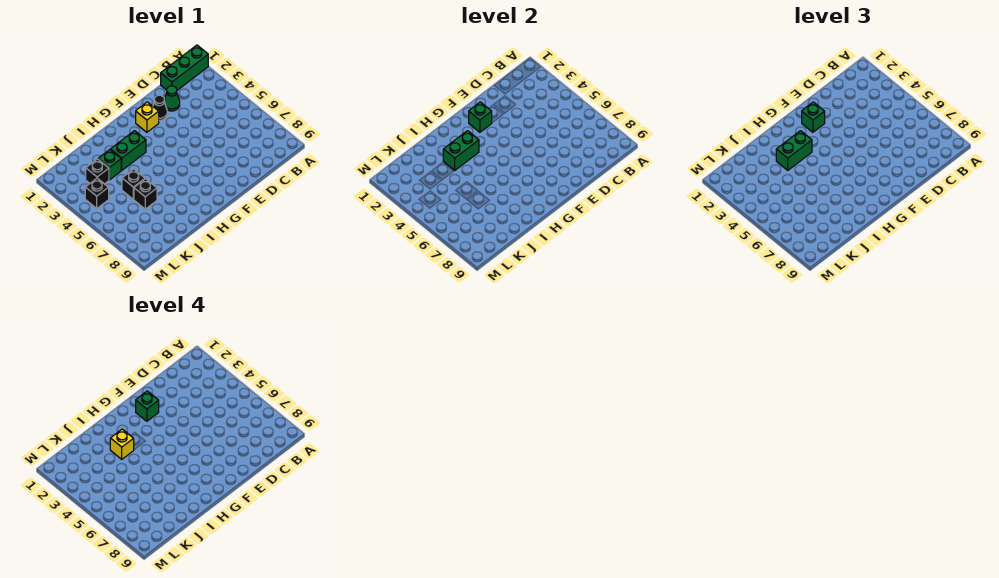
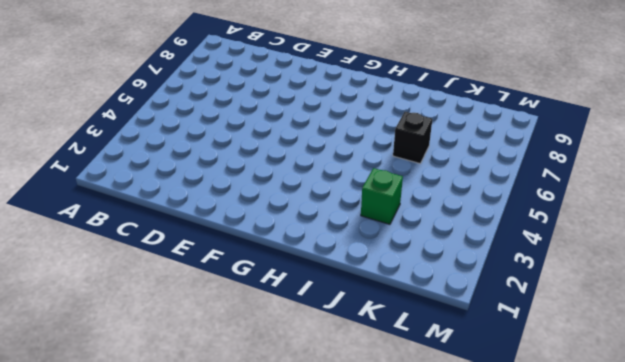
none -> green brick A1:C1 level 1
none -> green cone D2 level 1
none -> black cone E2 level 1

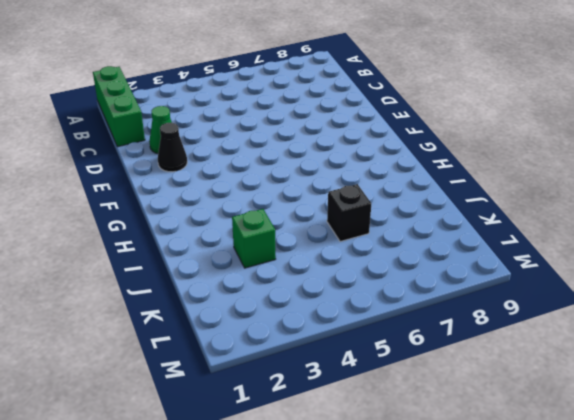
none -> yellow brick F2 level 1
none -> green brick H3:I3 level 1
none -> black brick J5 level 1

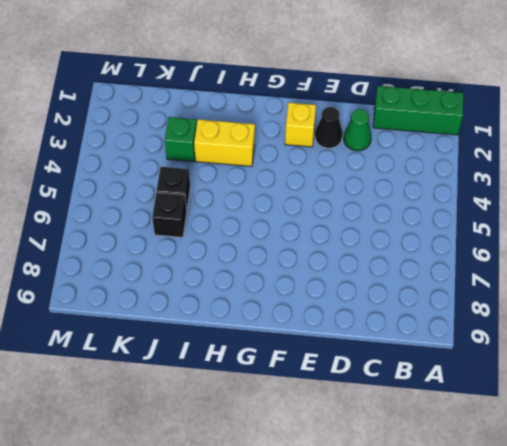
yellow brick H3:I3 level 1 -> green brick H3:I3 level 1
none -> black brick K3 level 1
none -> black brick L4 level 1
none -> green brick F2 level 2

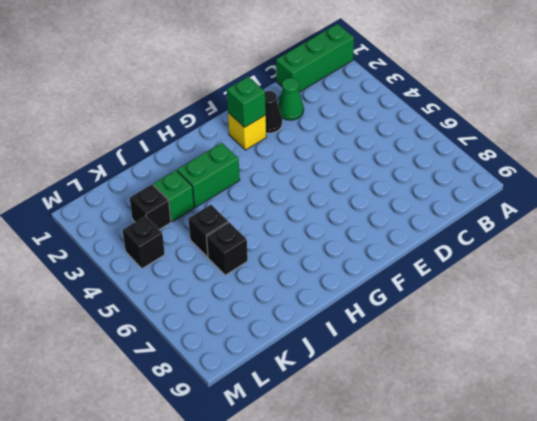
none -> green brick H3:I3 level 2
none -> green brick F2 level 3
none -> green brick H3:I3 level 3

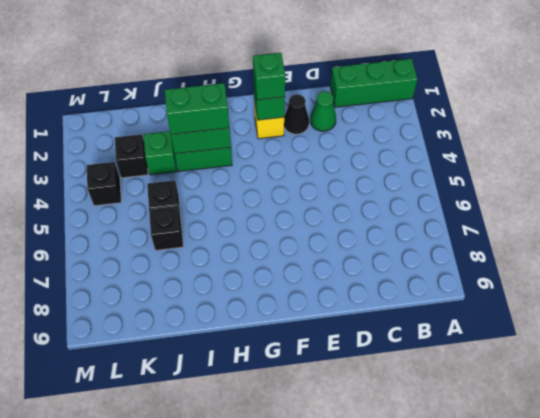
none -> green brick F2 level 4
none -> yellow brick I3 level 4

